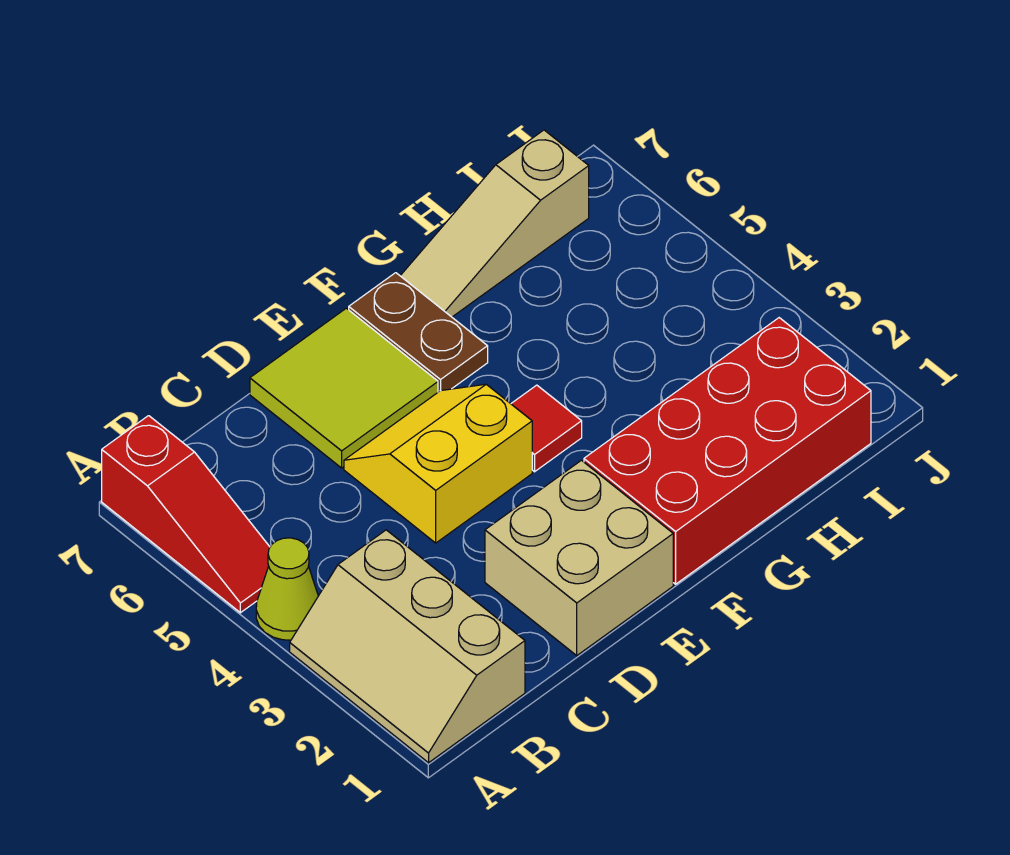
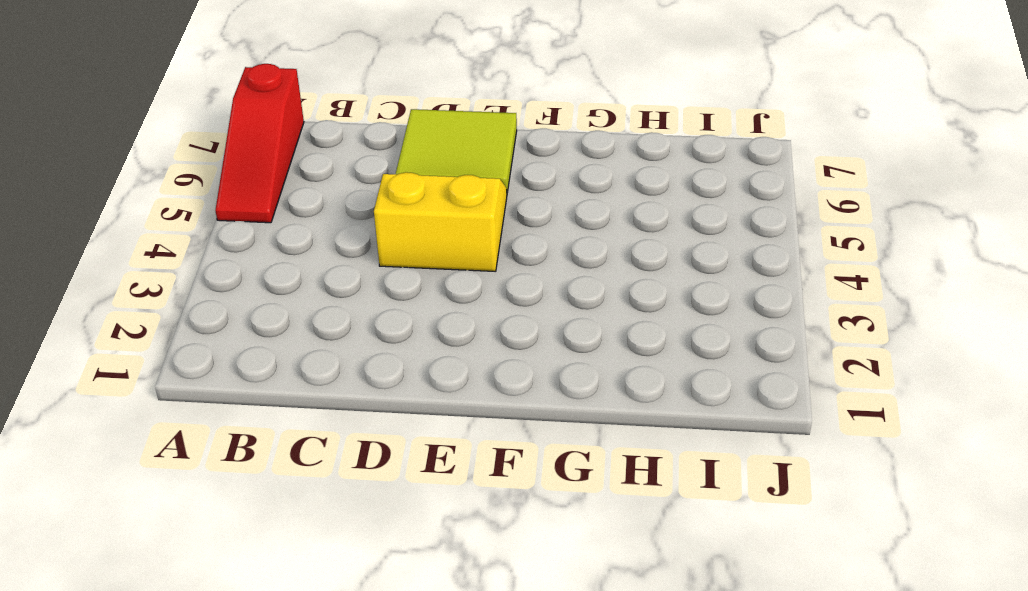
none -> tan slope A1:B3 level 1 top B
none -> lime cone A4 level 1

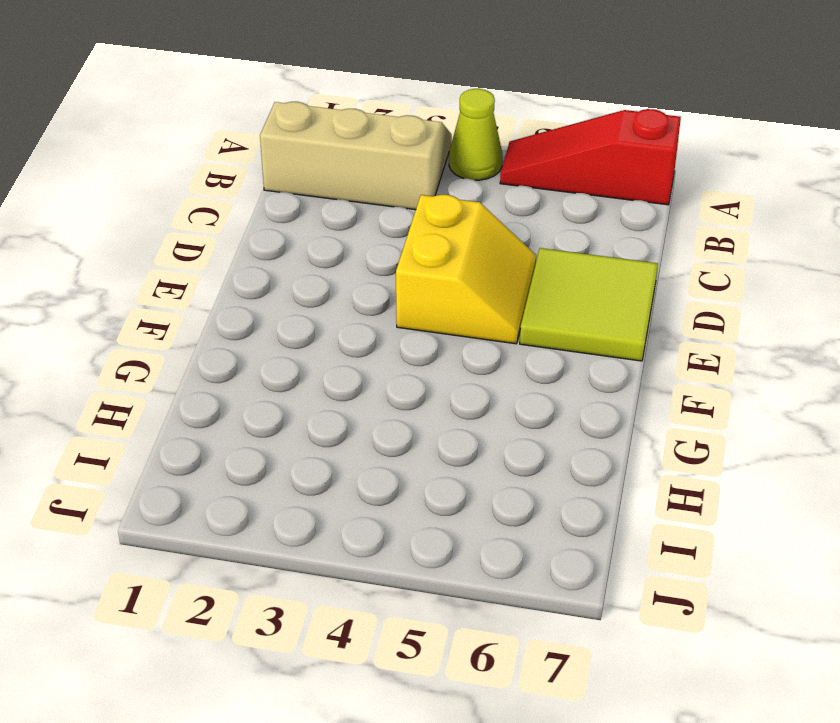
none -> tan brick D1:E2 level 1
none -> red brick F1:I2 level 1

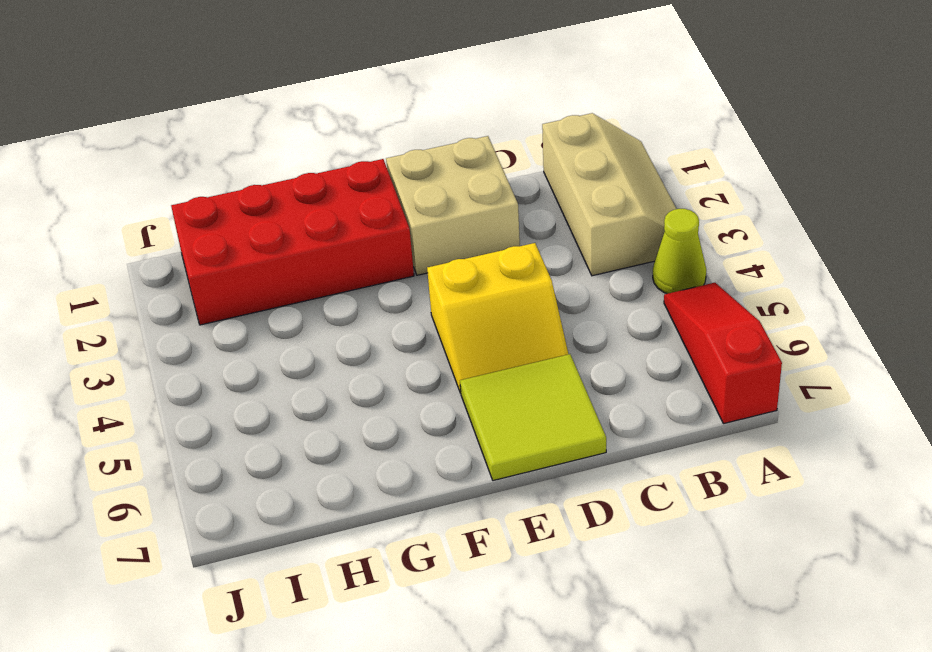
none -> red tile F4 level 1
none -> brown plate F6:F7 level 1

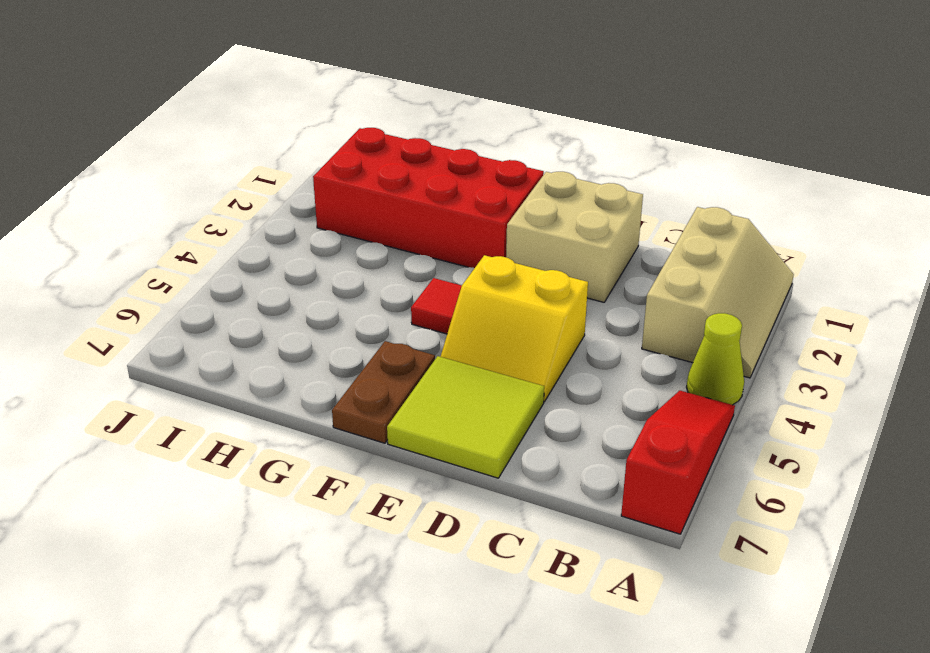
none -> tan slope G7:I7 level 1 top I

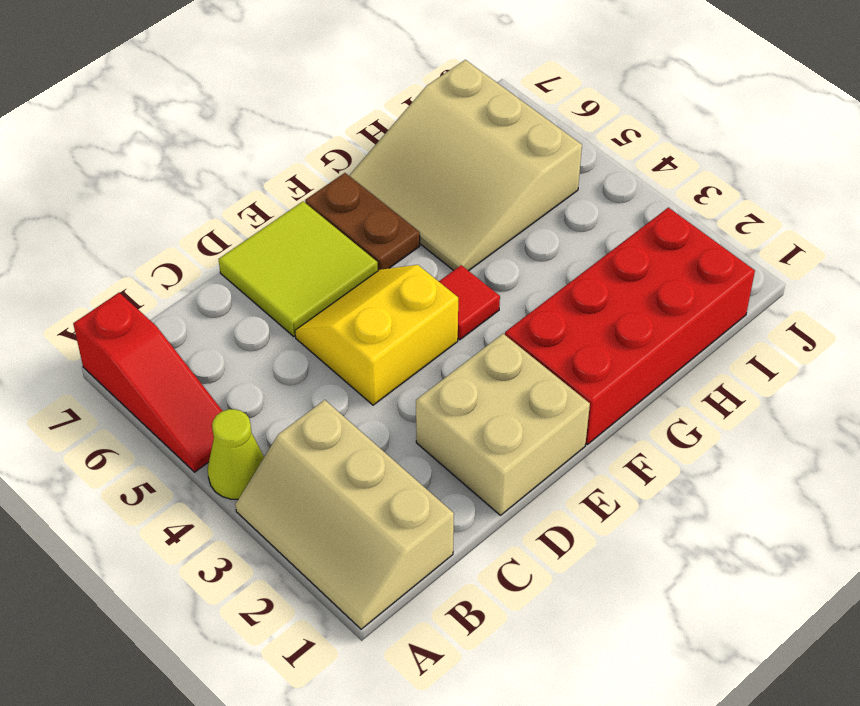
tan slope G5:I7 level 1 top I -> tan slope G7:I7 level 1 top I

